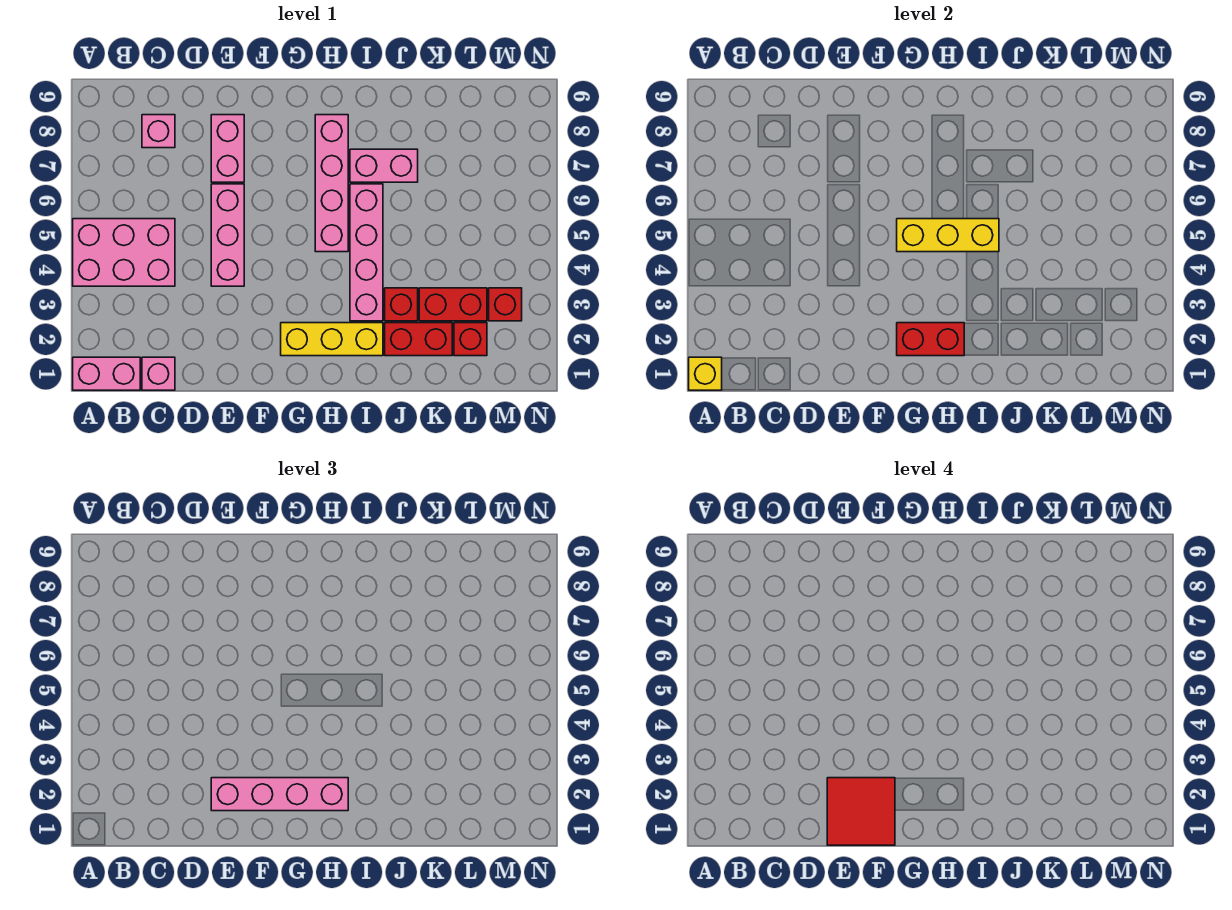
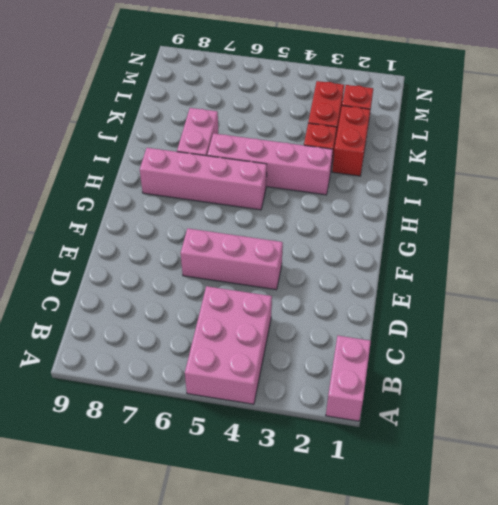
none -> pink brick C1 level 1
none -> pink brick C8 level 1
none -> pink brick E7:E8 level 1

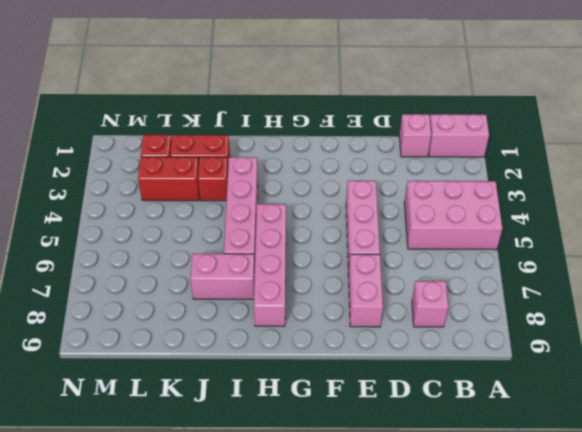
none -> yellow brick G2:I2 level 1
none -> red brick M3 level 1
none -> yellow brick A1 level 2

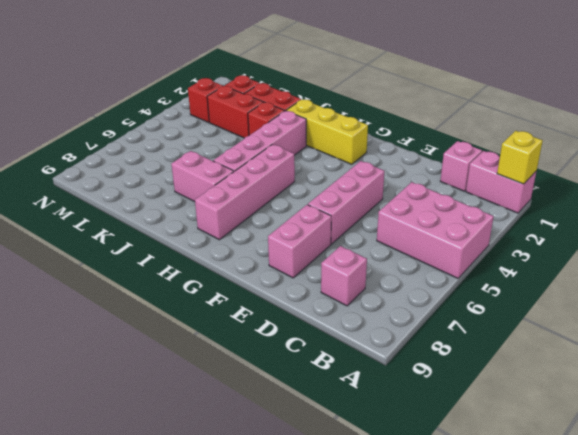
none -> red brick G2:H2 level 2
none -> yellow brick G5:I5 level 2
none -> pink brick E2:H2 level 3

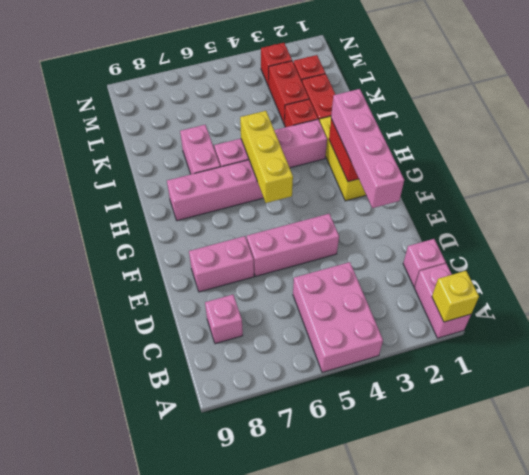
none -> red tile E1:F2 level 4

